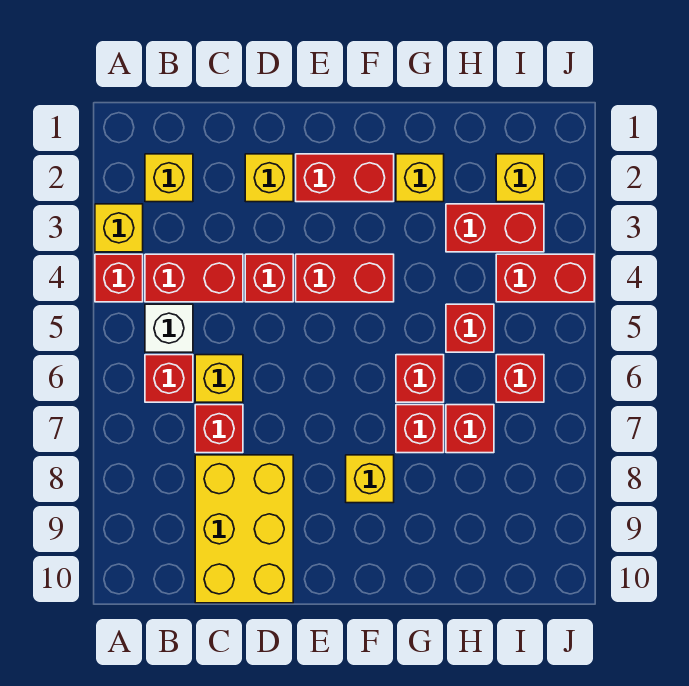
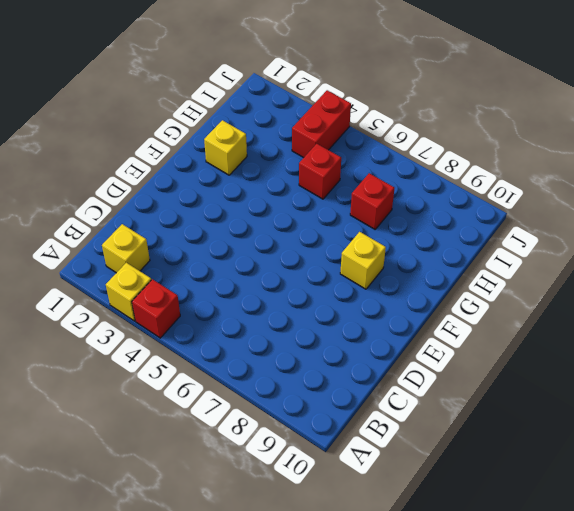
none -> red brick B4:C4 level 1
none -> white brick B5 level 1
none -> red brick B6 level 1

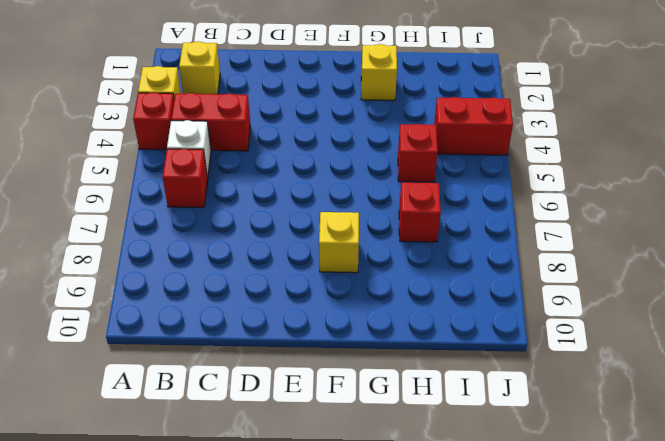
none -> yellow brick C6 level 1
none -> red brick C7 level 1
none -> yellow brick C8:D10 level 1

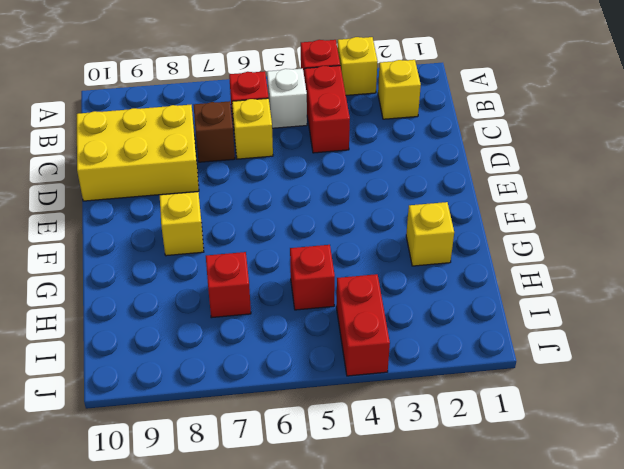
brown brick C7 level 1 -> red brick C7 level 1
none -> yellow brick D2 level 1
none -> red brick D4 level 1
none -> red brick E2:F2 level 1

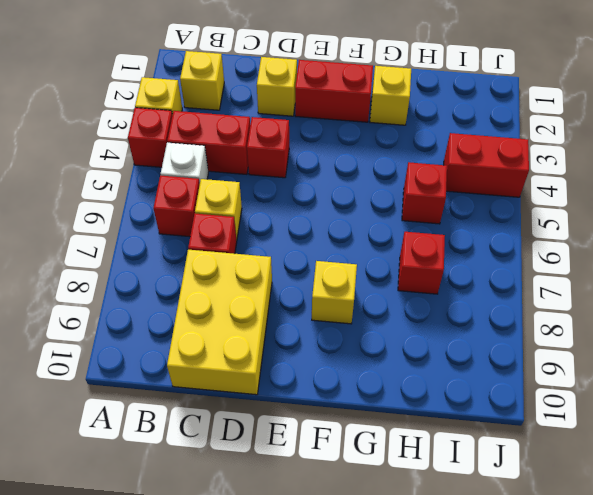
none -> red brick E4:F4 level 1
none -> red brick G6 level 1
none -> red brick G7 level 1

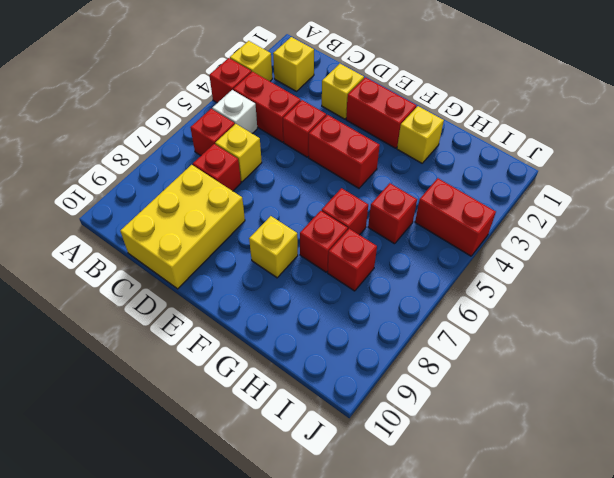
none -> red brick H3:I3 level 1
none -> yellow brick I2 level 1
none -> red brick I6 level 1

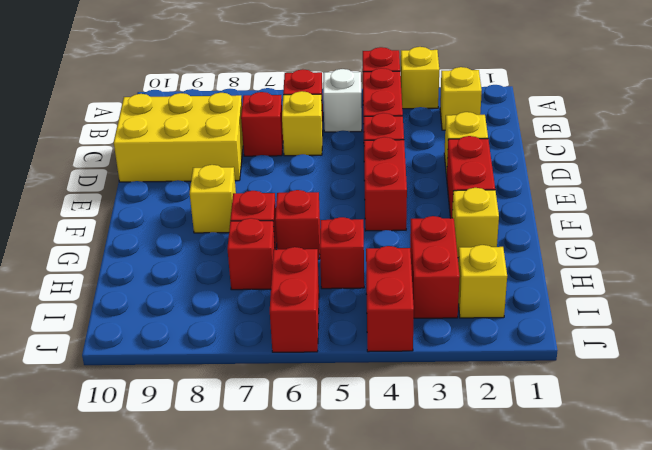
red brick I6:J6 level 1 -> red brick I6 level 1

